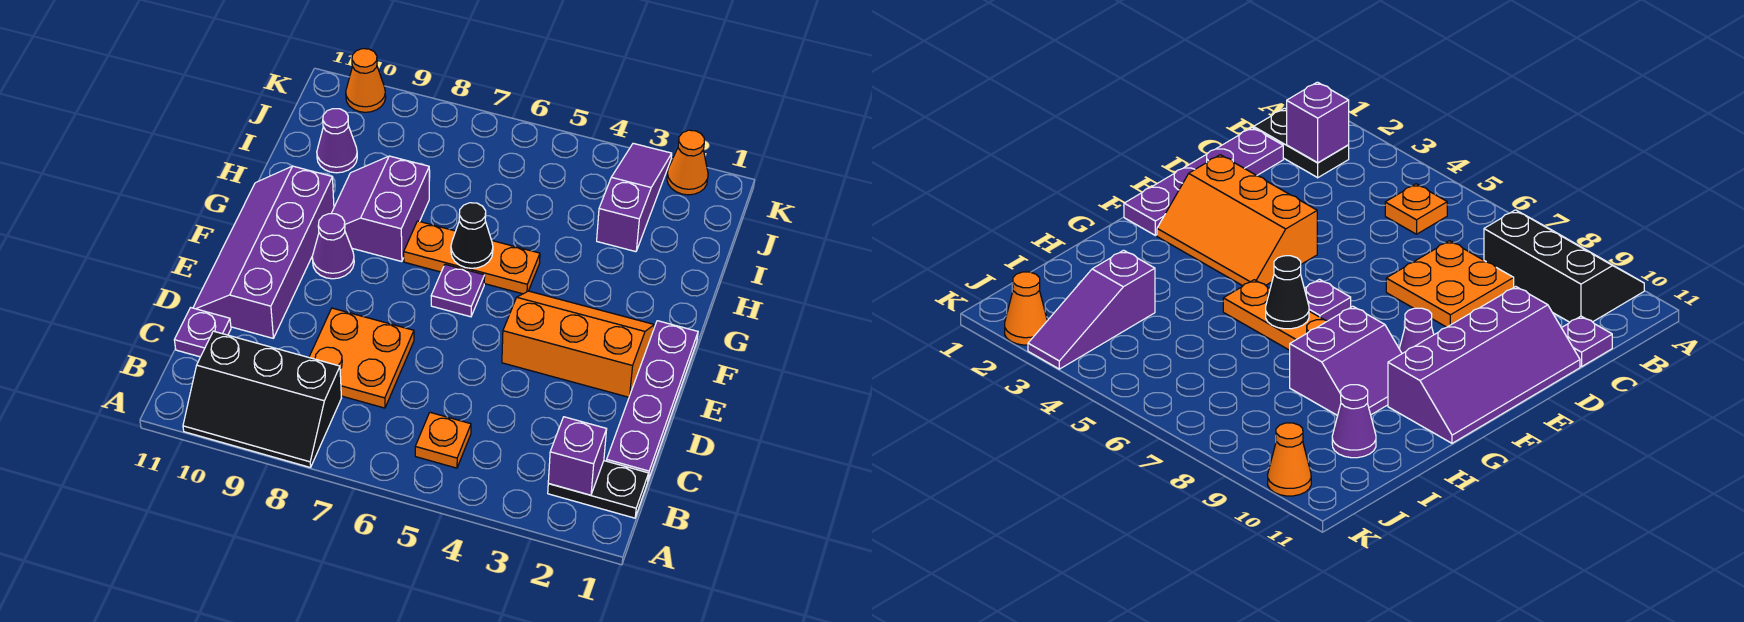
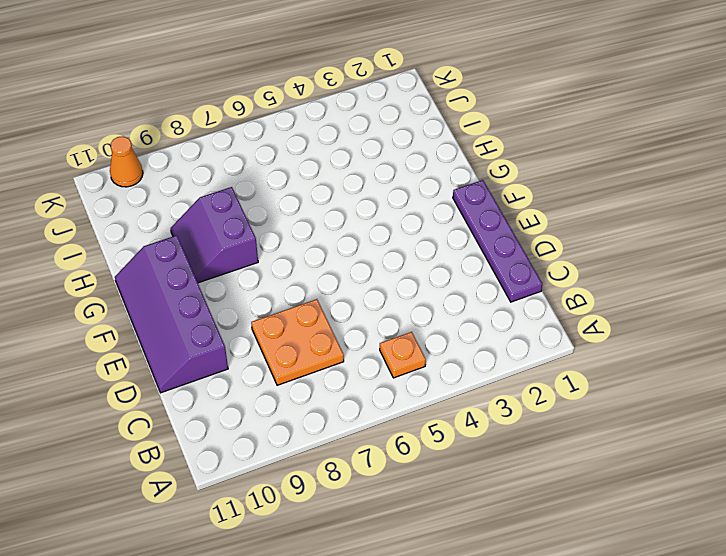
none -> black slope A8:B10 level 1 top B
none -> black plate B1:B2 level 1
none -> purple plate C11 level 1

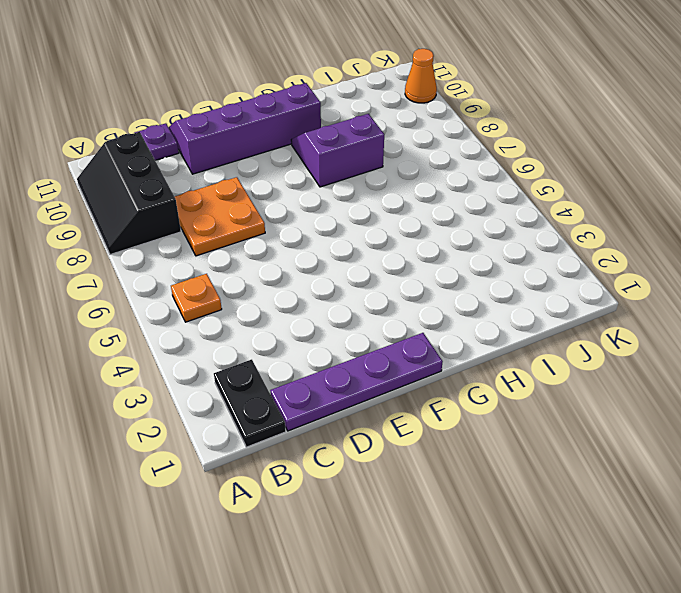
none -> orange slope E2:F4 level 1 top E
none -> purple plate F6 level 1
none -> purple cone F9 level 1

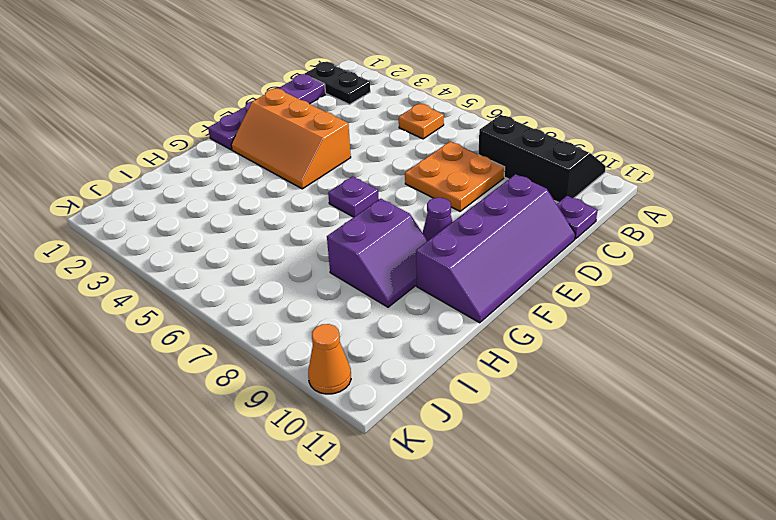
none -> orange plate G5:G7 level 1
none -> purple slope I3:K3 level 1 top I
none -> purple cone I10 level 1

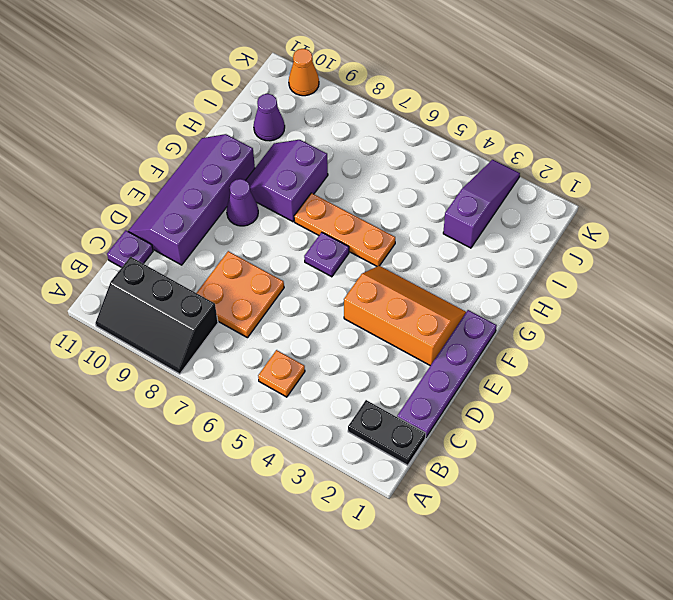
none -> orange cone K2 level 1
none -> purple brick B2 level 2
none -> black cone G6 level 2

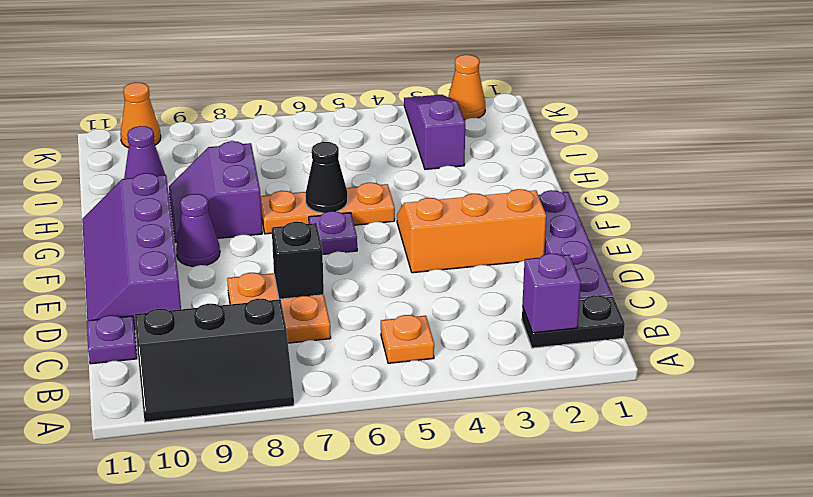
black brick D7 level 2 -> none

